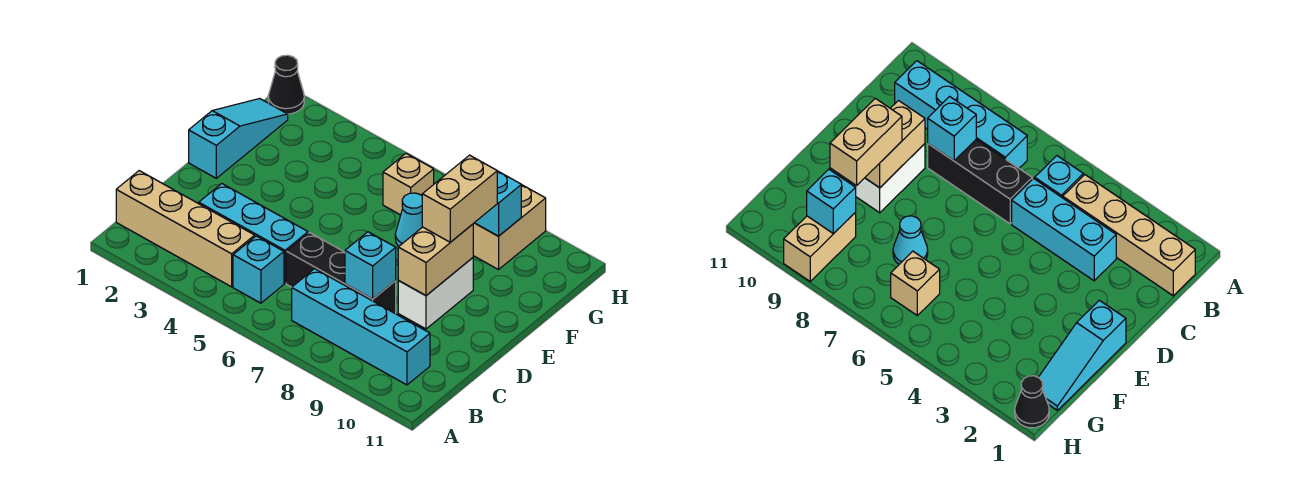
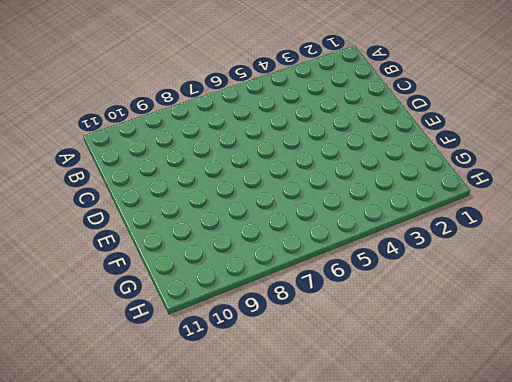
none -> tan brick B1:B4 level 1
none -> cyan brick B5 level 1
none -> cyan brick B7:B10 level 1

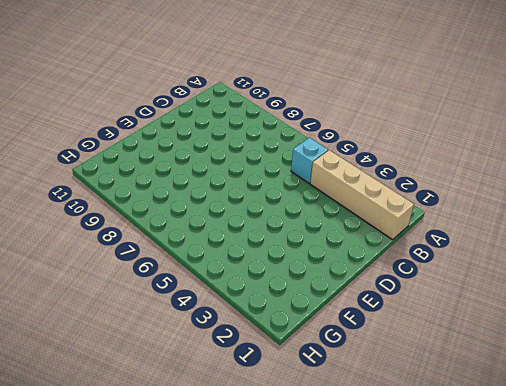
none -> cyan brick B7:B10 level 1
none -> cyan brick C3:C5 level 1
none -> black brick C6:C8 level 1

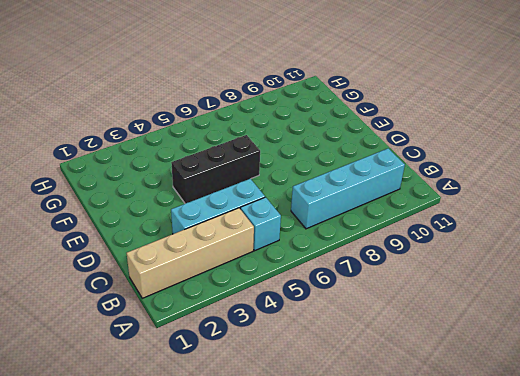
black brick E4:E6 level 1 -> black brick C6:C8 level 1
none -> white brick D9:E9 level 1
none -> cyan slope E1:G1 level 1 top E
none -> cyan cone F7 level 1

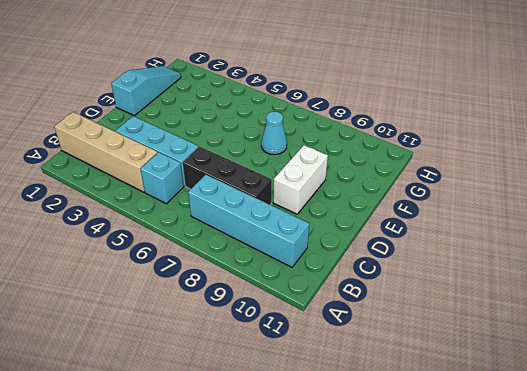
none -> tan brick G6 level 1
none -> tan brick G9:H9 level 1
none -> black cone H1 level 1

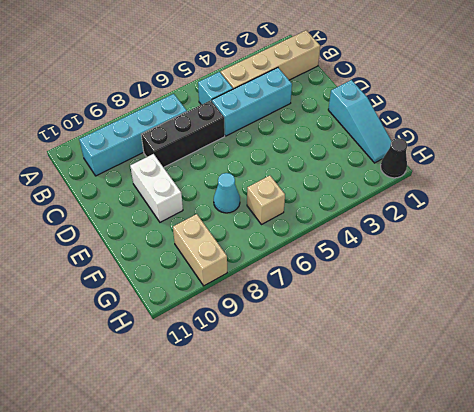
none -> cyan brick C8 level 2
none -> tan brick D9:E9 level 2
none -> cyan brick G9 level 2

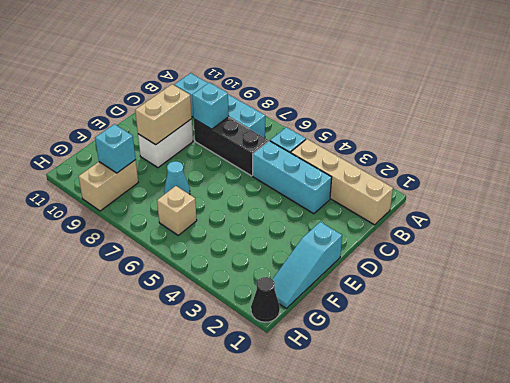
none -> tan brick E9:F9 level 3

